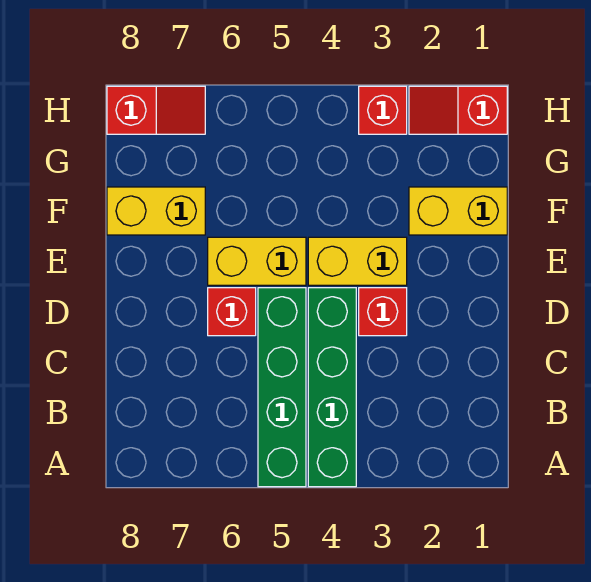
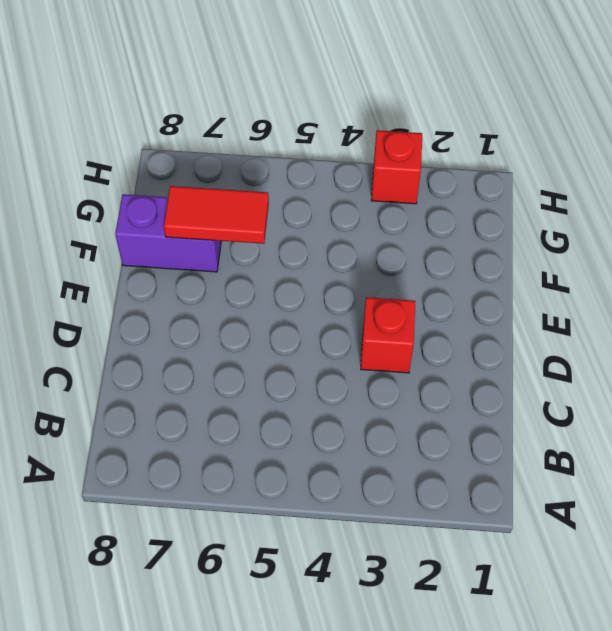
red tile F6:F7 level 2 -> none
purple brick F7:F8 level 1 -> yellow brick F7:F8 level 1
none -> green brick A4:D4 level 1
none -> green brick A5:D5 level 1

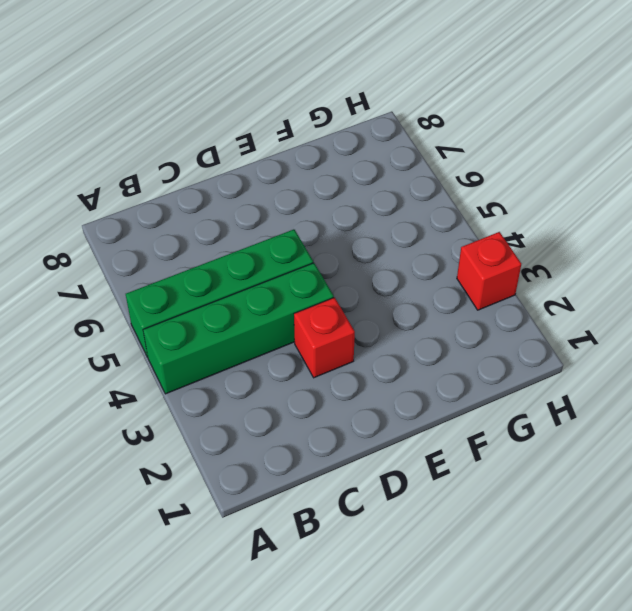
none -> red brick D6 level 1
none -> yellow brick E3:E4 level 1

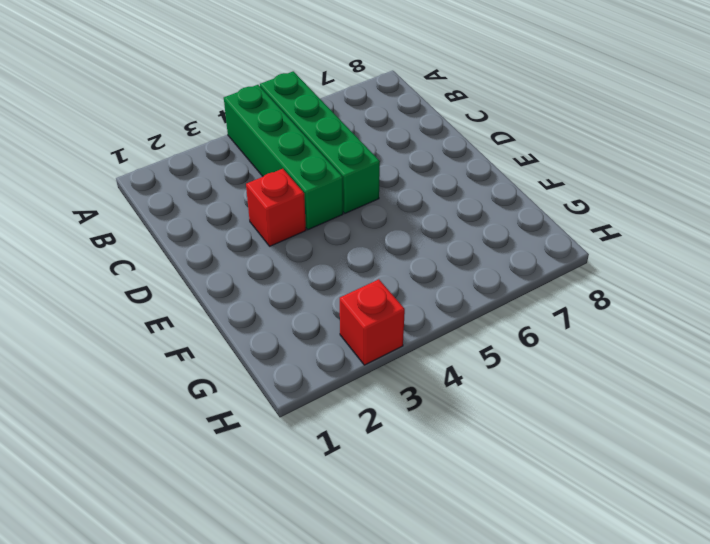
none -> red brick D6 level 1
none -> yellow brick E3:E4 level 1

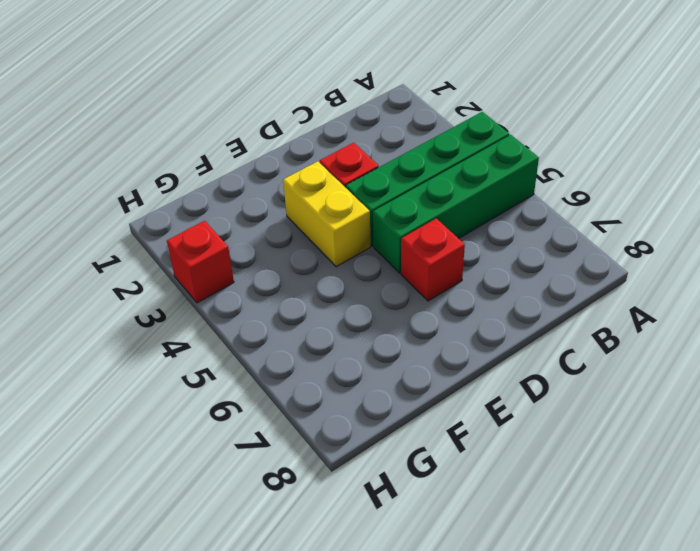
none -> yellow brick E5:E6 level 1
none -> yellow brick F1:F2 level 1

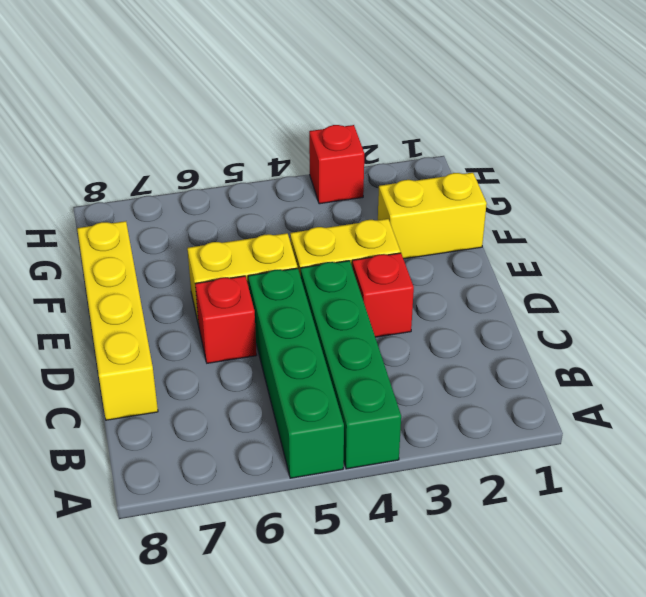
yellow brick C8:F8 level 1 -> yellow brick F7:F8 level 1
none -> red slope H1:H2 level 1 top 1
none -> red slope H7:H8 level 1 top 8

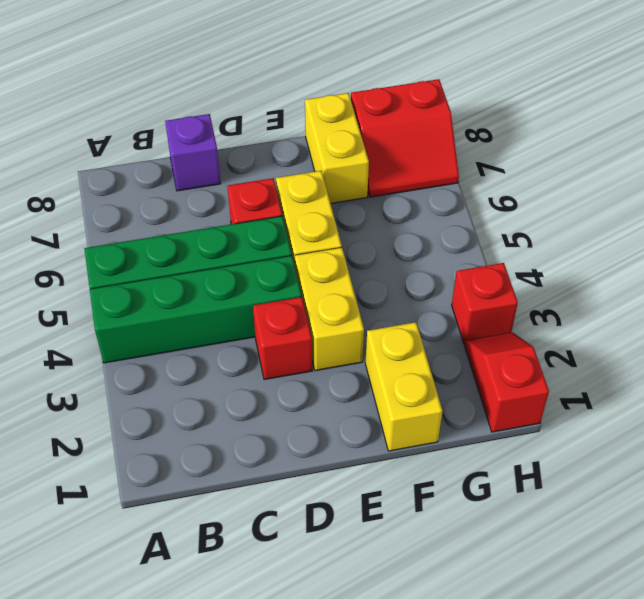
purple brick C8 level 1 -> none
red slope G7:H8 level 1 top 8 -> red slope H7:H8 level 1 top 8

